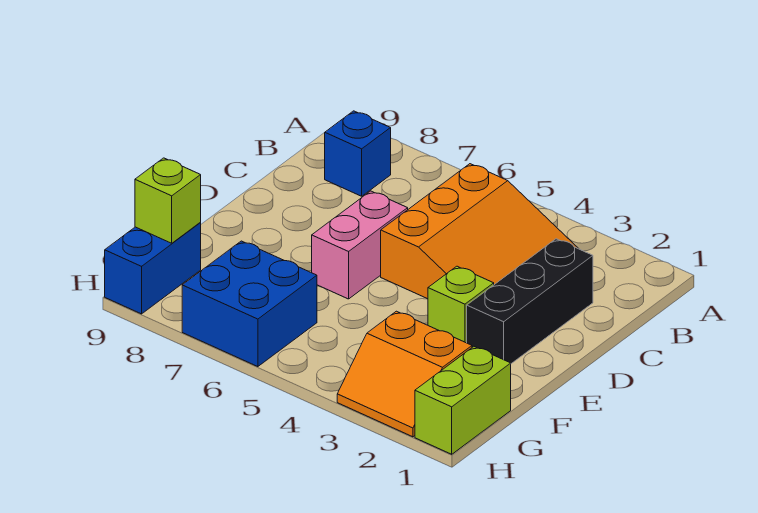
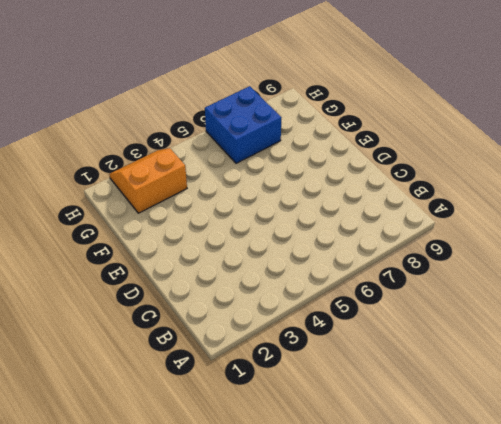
none -> orange slope B3:D5 level 1 top 5
none -> blue brick B8 level 1

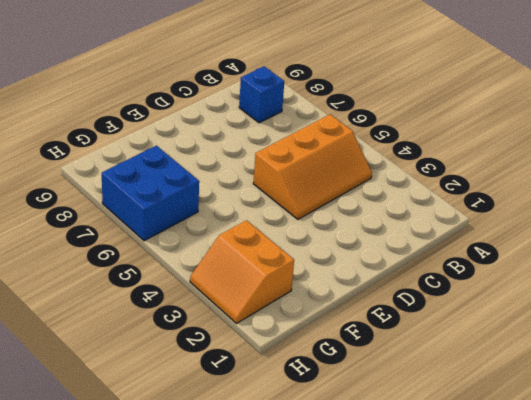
orange slope B4:D5 level 1 top 5 -> orange slope B3:D5 level 1 top 5
none -> black brick C2:E2 level 1
none -> pink brick D6:E6 level 1

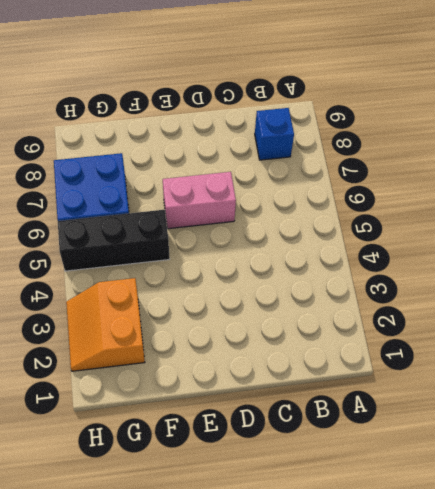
black brick F5:H5 level 1 -> black brick C2:E2 level 1
none -> orange slope B3:D5 level 1 top 5
none -> lime brick E3 level 1

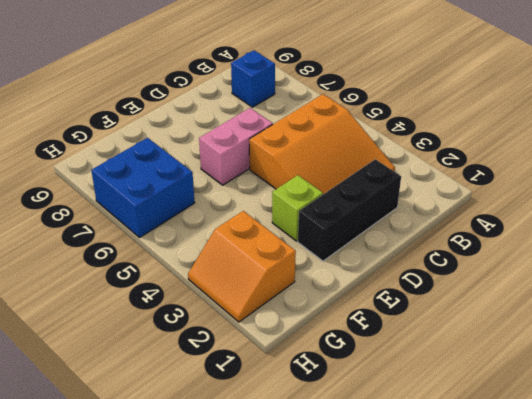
none -> lime brick G1:H1 level 1
none -> blue brick G9:H9 level 1

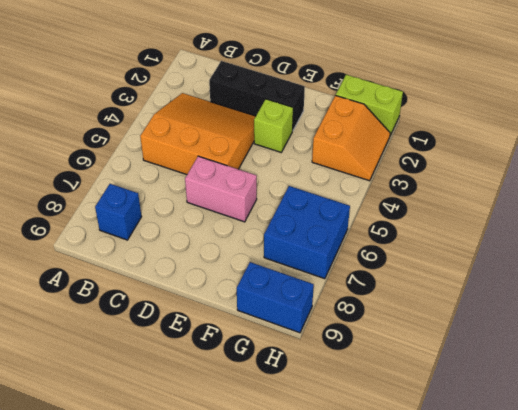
none -> lime brick G9 level 2

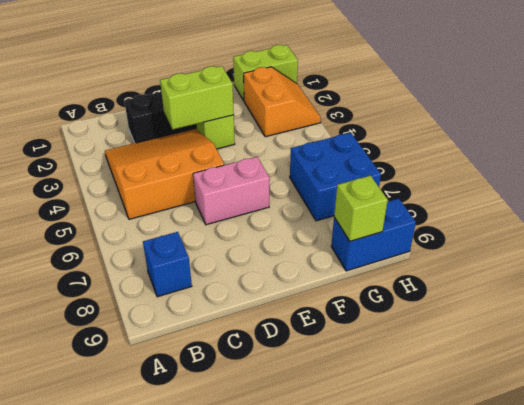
lime brick D3:E3 level 2 -> none

